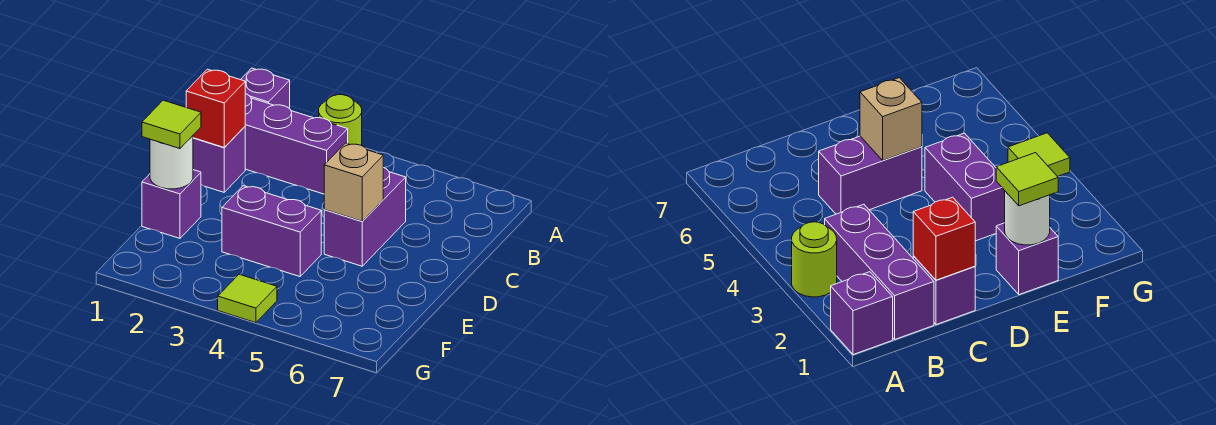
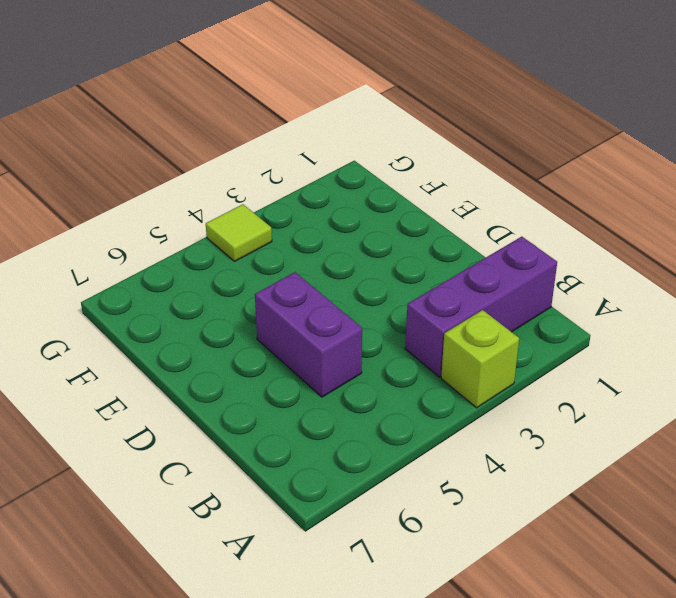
lime brick A3 level 1 -> lime round brick A3 level 1
none -> purple brick A1 level 1
none -> purple brick C1 level 1
none -> purple brick E1 level 1

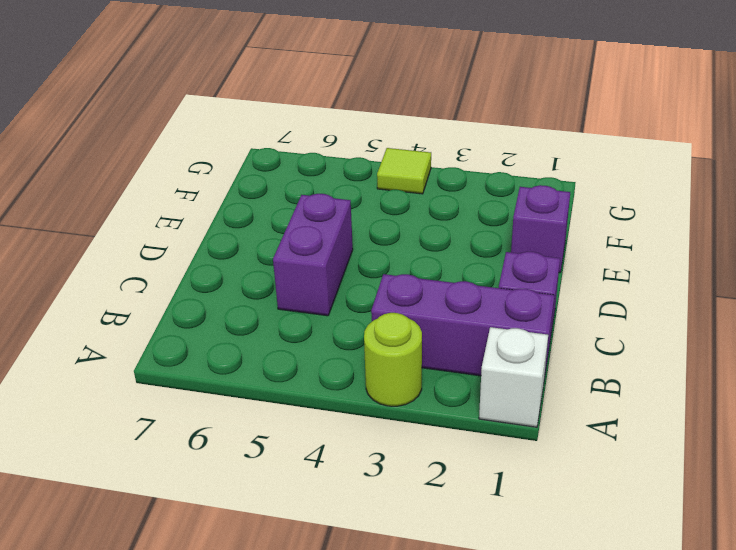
white brick A1 level 1 -> purple brick A1 level 1
none -> purple brick E3:E4 level 1
none -> red brick C1 level 2
none -> tan brick D5 level 2

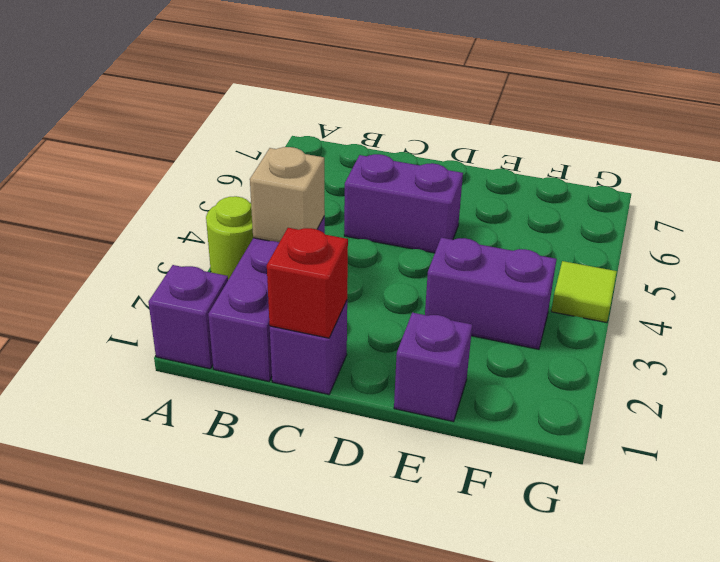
tan brick B3 level 2 -> tan brick D5 level 2
purple brick E3:F3 level 1 -> purple brick E3:E4 level 1
none -> white round brick E1 level 2
none -> lime tile E1 level 3

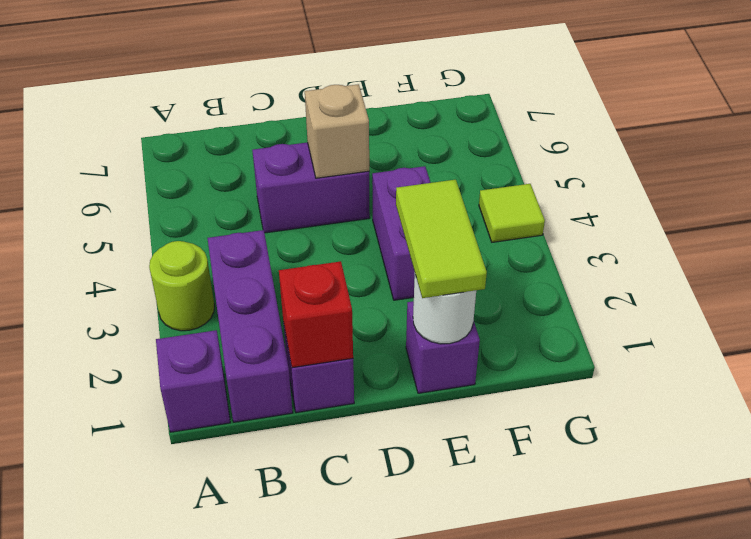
lime tile E1:E2 level 3 -> lime tile E1 level 3

